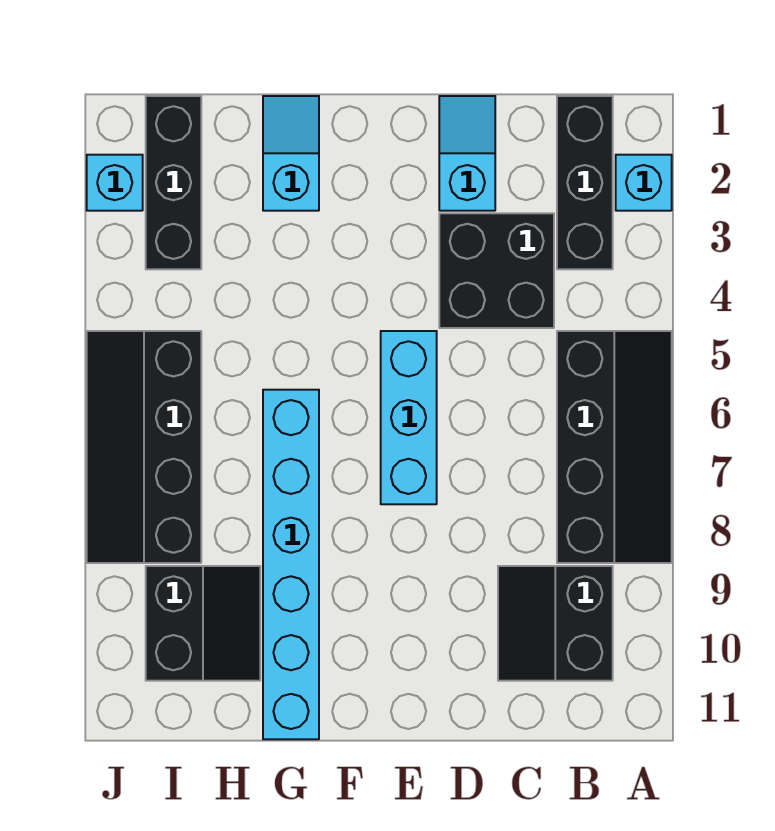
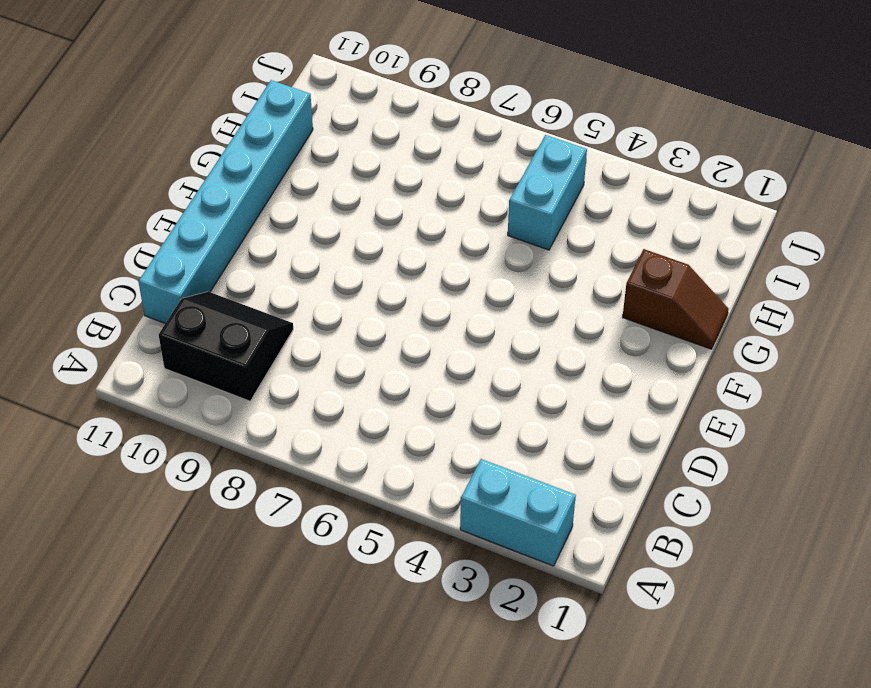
cyan brick A2:A3 level 1 -> cyan brick A2 level 1
cyan brick C11:H11 level 1 -> cyan brick G6:G11 level 1
brown slope G1:G2 level 1 top 2 -> cyan slope G1:G2 level 1 top 2
cyan brick H5:I5 level 1 -> black slope I5:J8 level 1 top I
none -> black slope A5:B8 level 1 top B
none -> black brick B1:B3 level 1
none -> black brick C3:D4 level 1

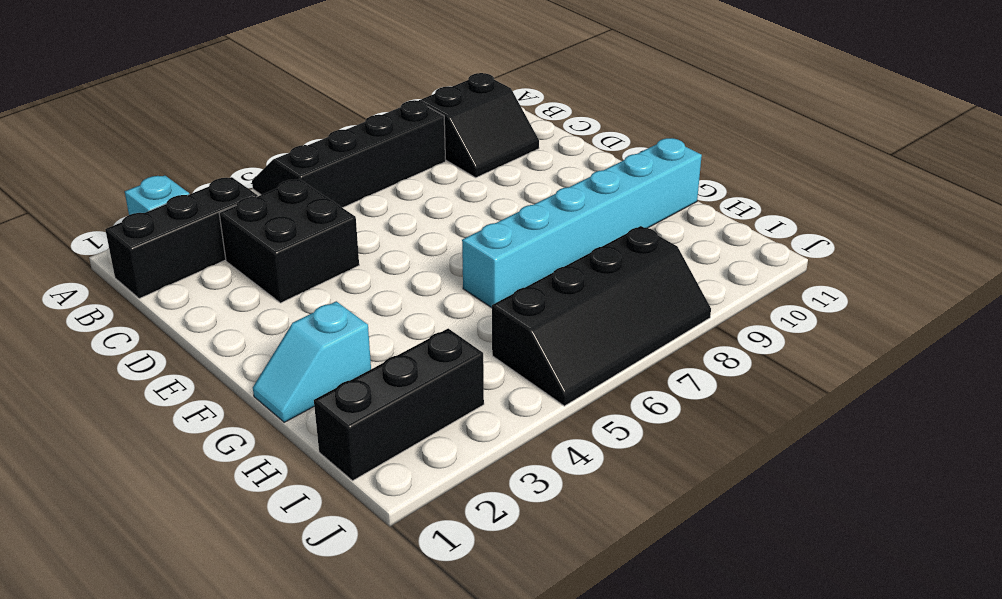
none -> cyan slope D1:D2 level 1 top 2
none -> cyan brick E5:E7 level 1
none -> black slope H9:I10 level 1 top I

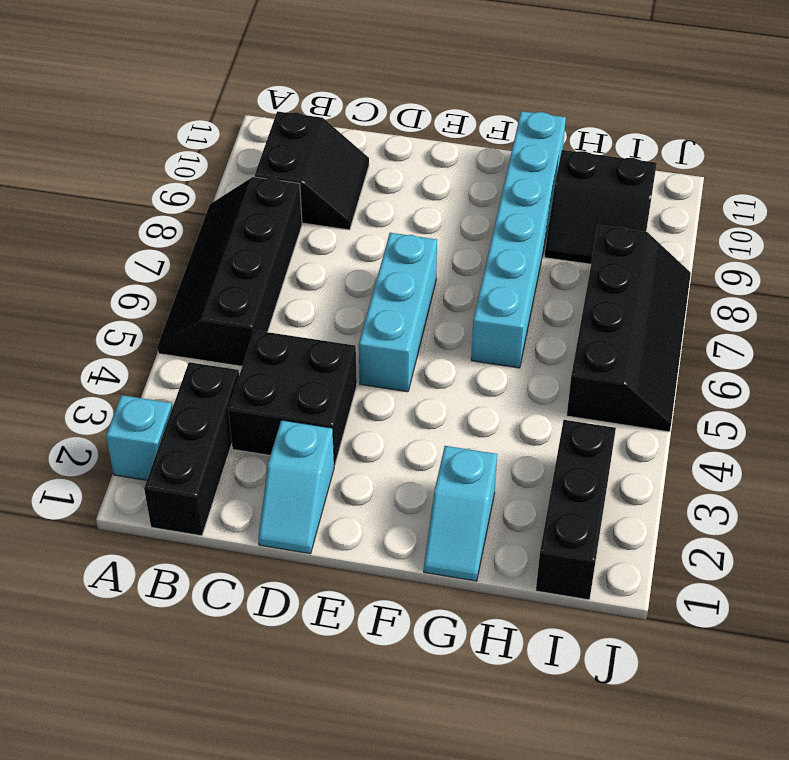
black slope H9:I10 level 1 top 10 -> black slope H9:I10 level 1 top I
none -> cyan brick J2 level 1

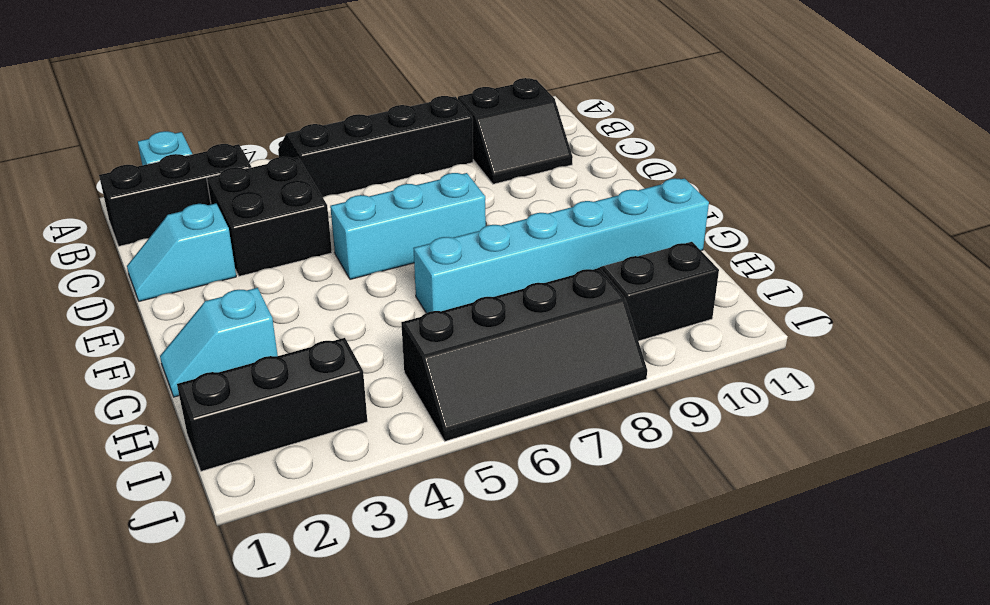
none -> cyan brick J2 level 1

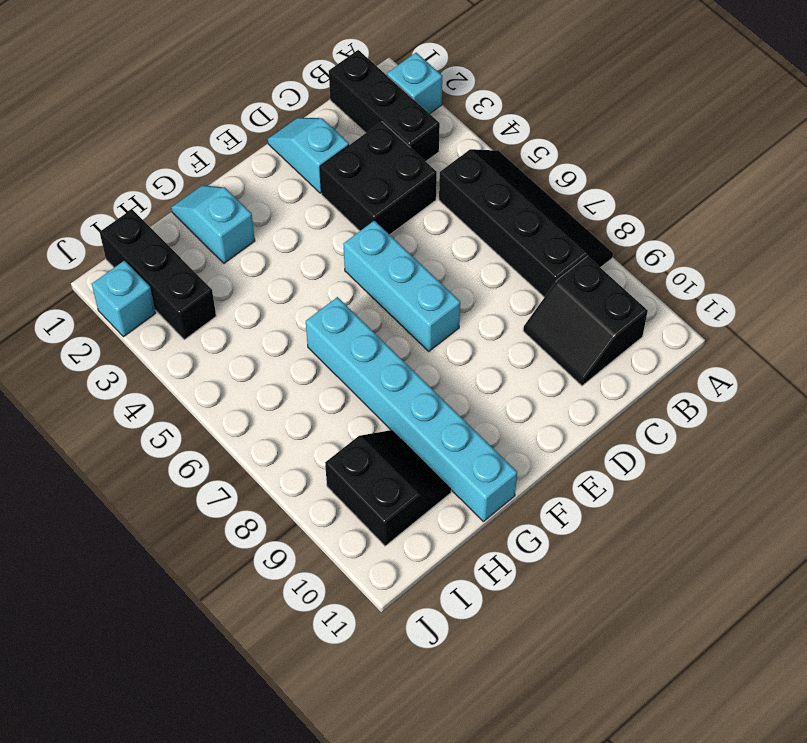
none -> black slope I5:J8 level 1 top I

